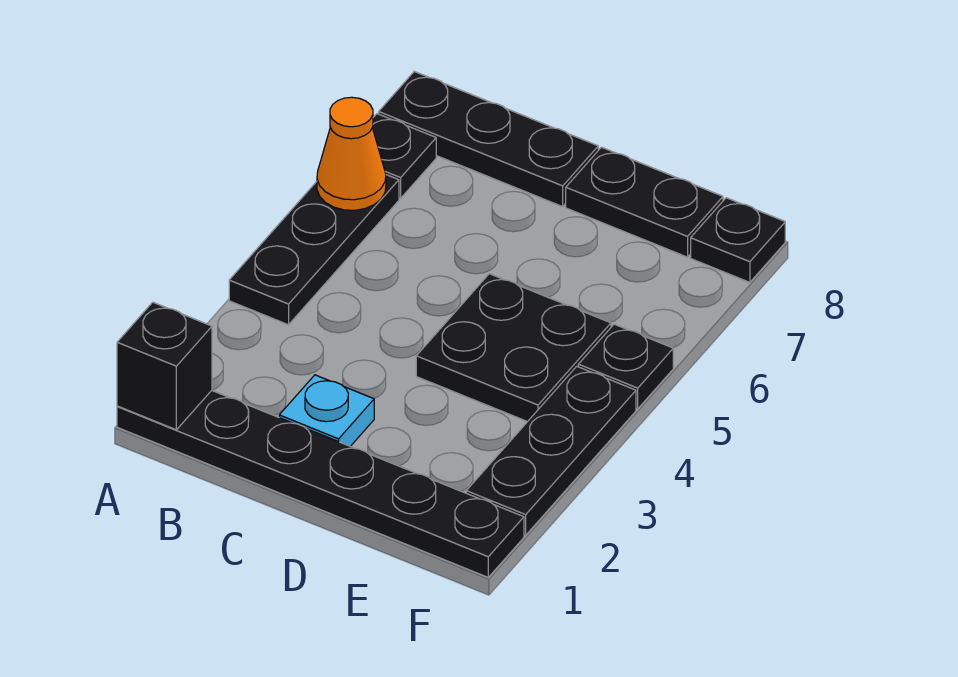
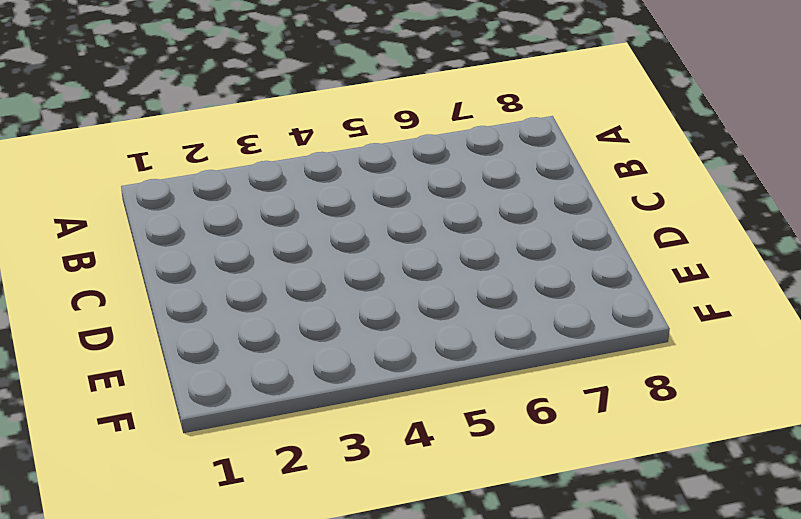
none -> black plate A1:F1 level 1
none -> black plate A4:A6 level 1
none -> black plate A7 level 1

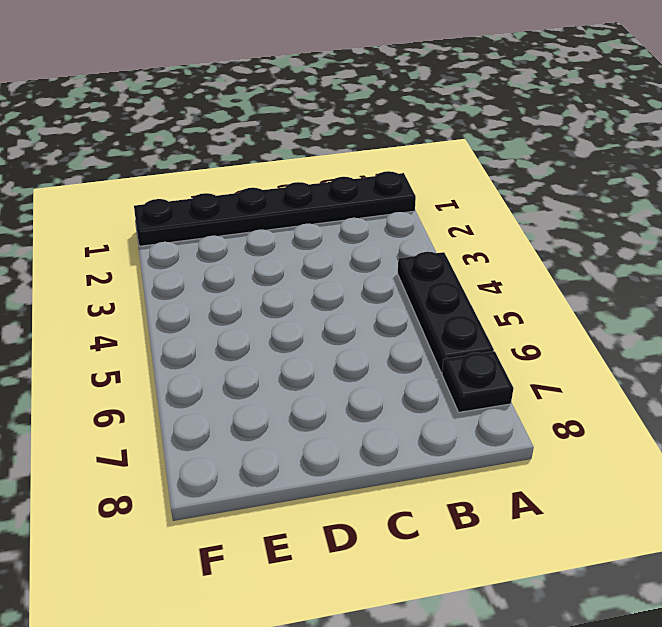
none -> black plate A8:C8 level 1
none -> cyan plate C2 level 1
none -> black plate D4:E5 level 1

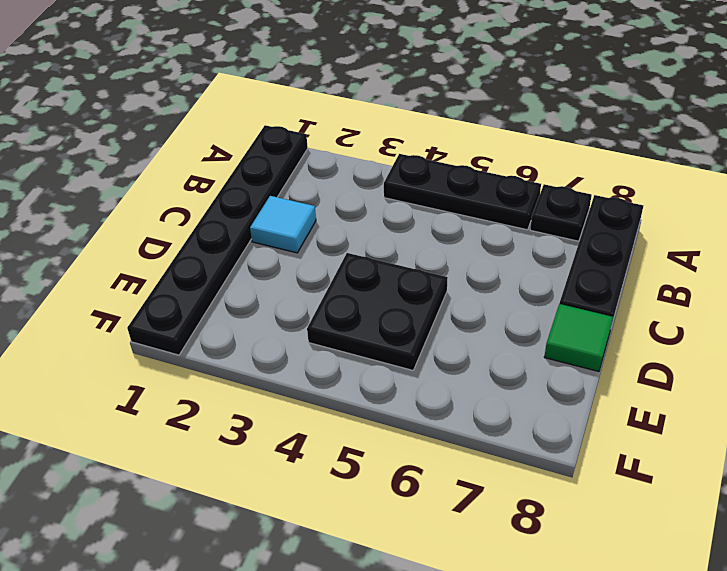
cyan tile C2 level 1 -> cyan plate C2 level 1
green tile D8 level 1 -> black plate D8:E8 level 1
none -> black plate F2:F4 level 1
none -> black plate F5 level 1
none -> black plate F8 level 1

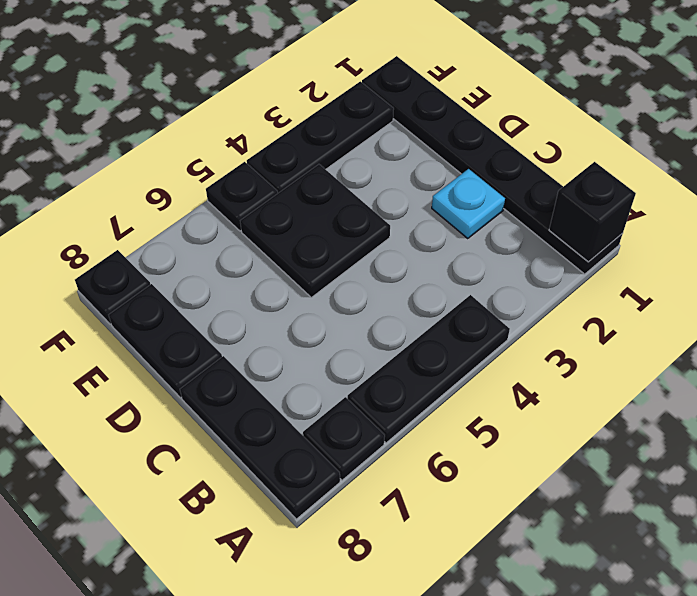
none -> orange cone A6 level 2

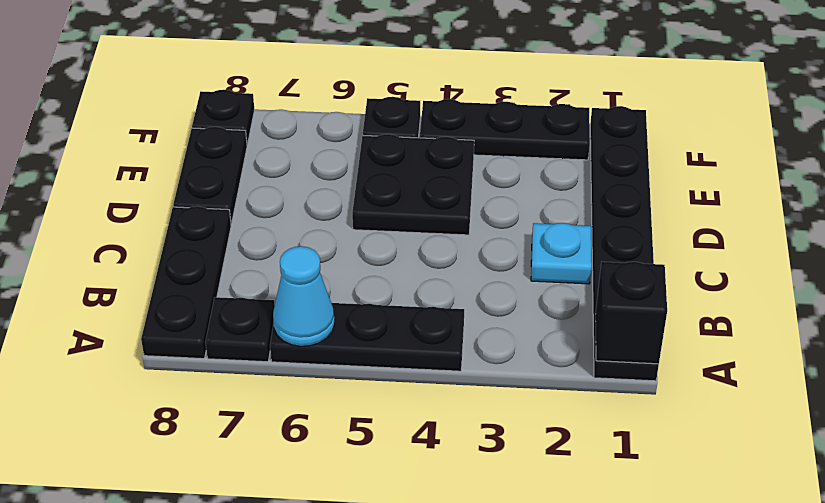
cyan cone A6 level 2 -> orange cone A6 level 2

